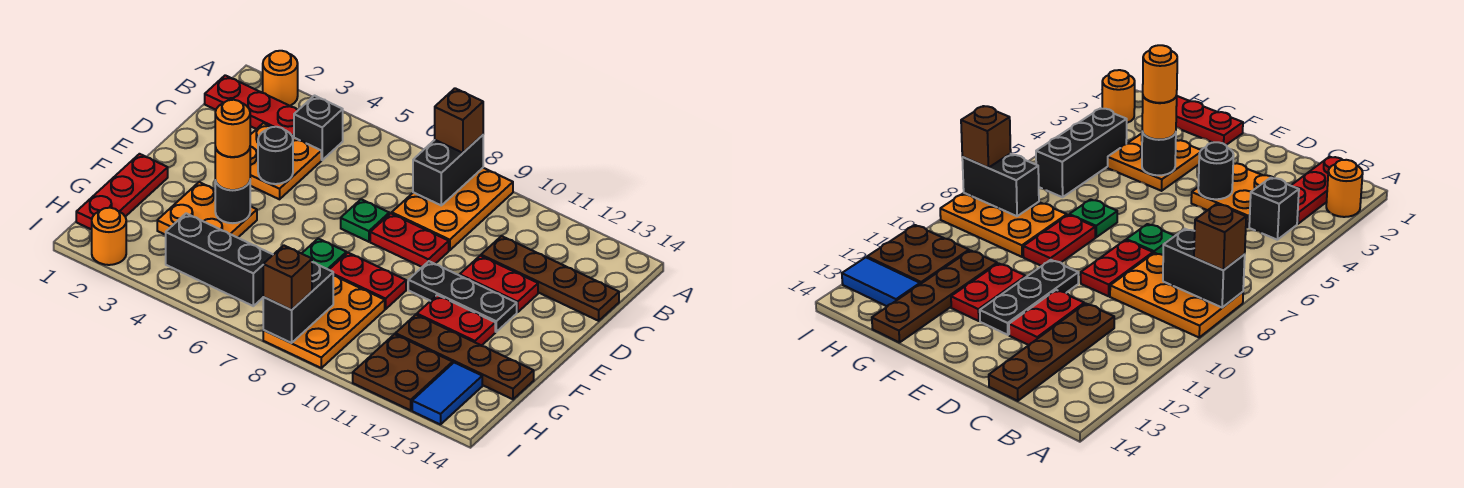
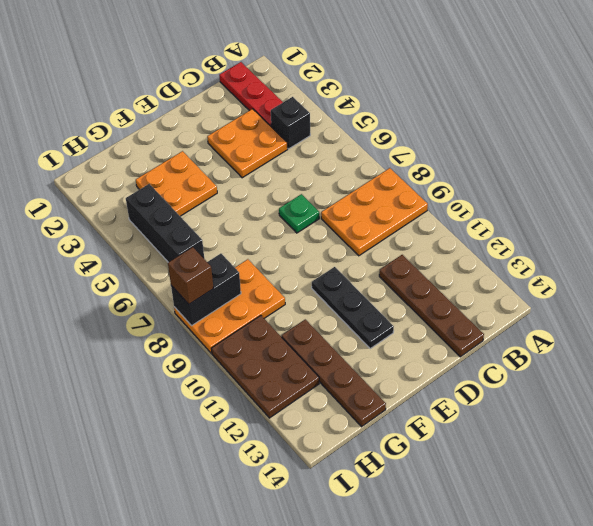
brown plate H10:I12 level 1 -> brown plate H11:I12 level 1
none -> orange round brick A2 level 1
none -> red plate D8:D9 level 1
none -> red plate D11:D12 level 1

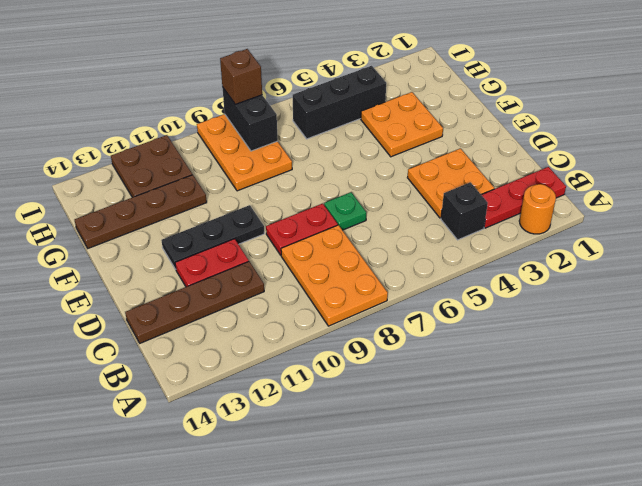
none -> red plate F1:H1 level 1
none -> green plate F7 level 1
none -> red plate F8:F9 level 1

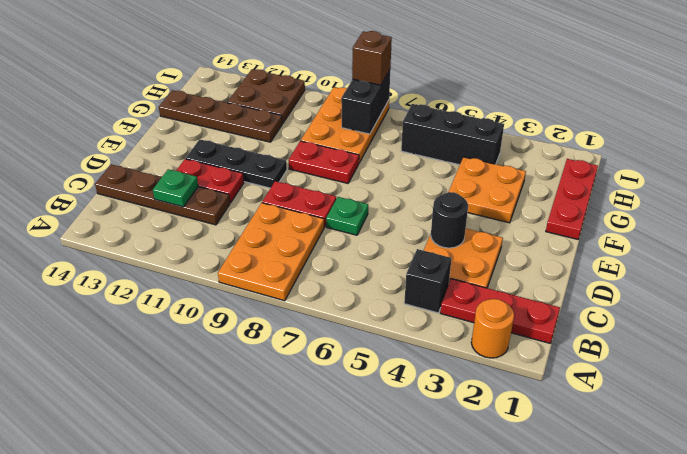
green plate C12 level 2 -> green plate F7 level 1
none -> red plate F11:F12 level 1
none -> blue tile H13:I13 level 1
none -> orange round brick I2 level 1

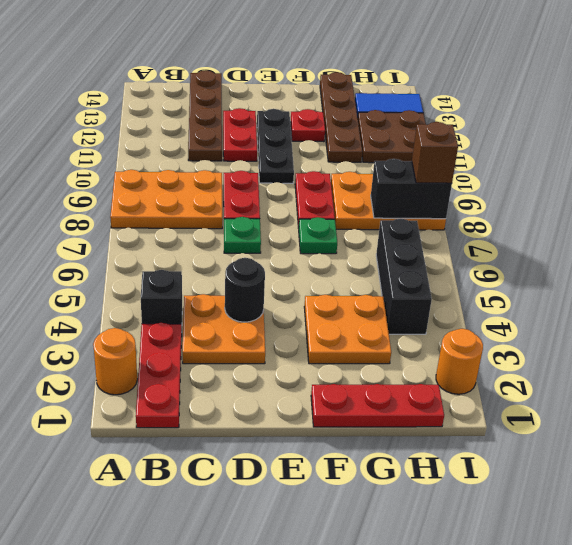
red plate F12 level 1 -> red plate F11:F12 level 1
none -> black brick A8:B8 level 2
none -> black round brick F4 level 2
none -> brown brick A8 level 3

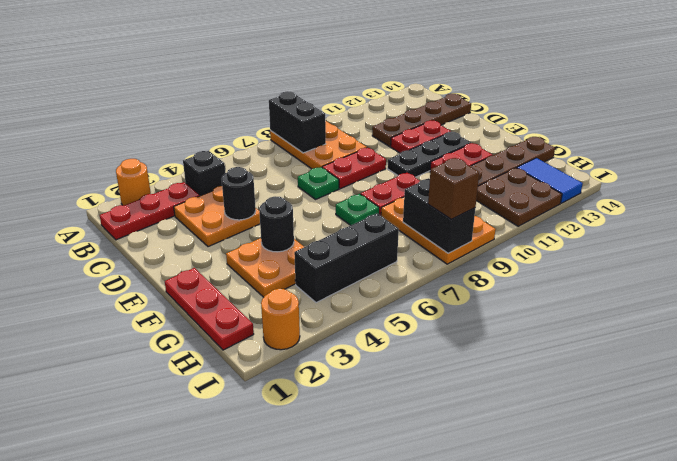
none -> brown brick A8 level 3
none -> orange round brick F4 level 3
none -> orange round brick F4 level 4

